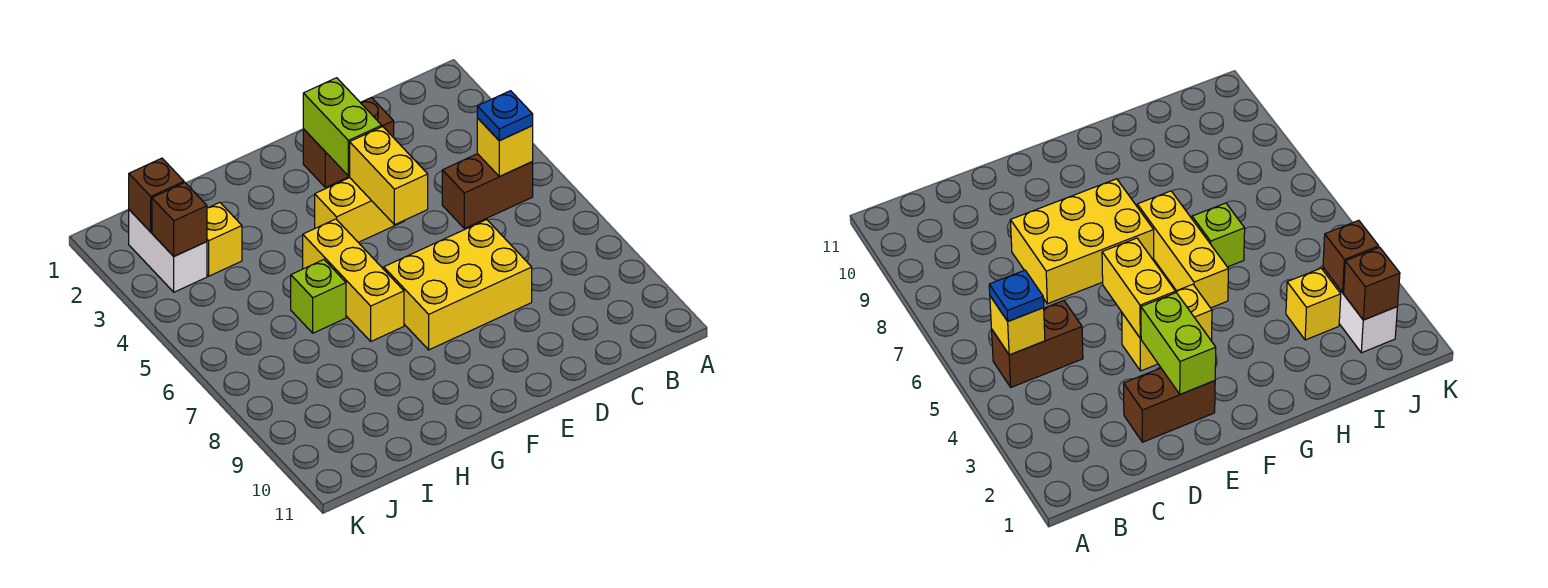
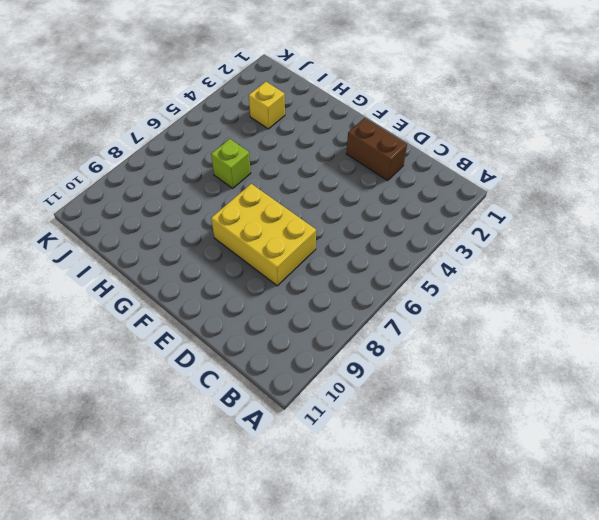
none -> brown brick B5:C5 level 1
none -> yellow brick E4:F4 level 1
none -> yellow brick G5:G7 level 1

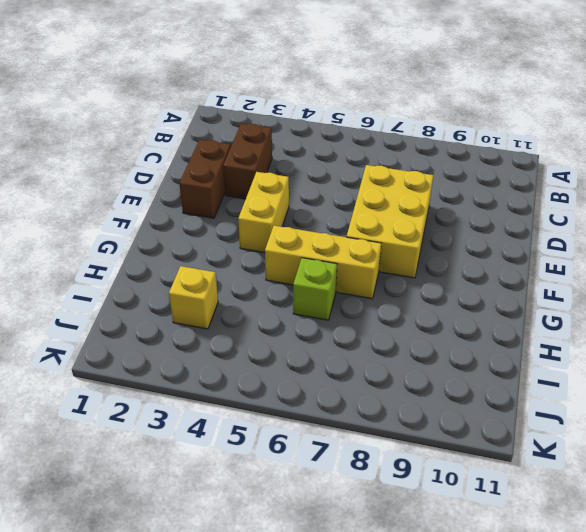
brown brick C3:D3 level 1 -> brown brick B5:C5 level 1
none -> white brick J2:J3 level 1
none -> yellow brick B5 level 2
none -> lime brick E2:E3 level 2

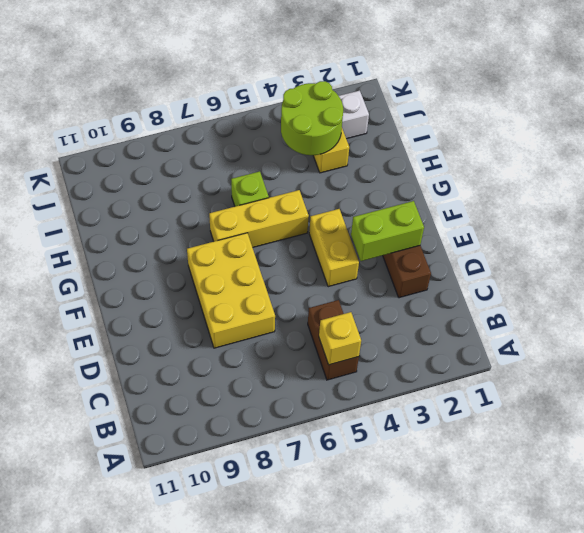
lime round brick I3:J4 level 2 -> brown brick J3 level 2
none -> yellow brick E4:E5 level 2
none -> brown brick J2 level 2
none -> blue plate B5 level 3

